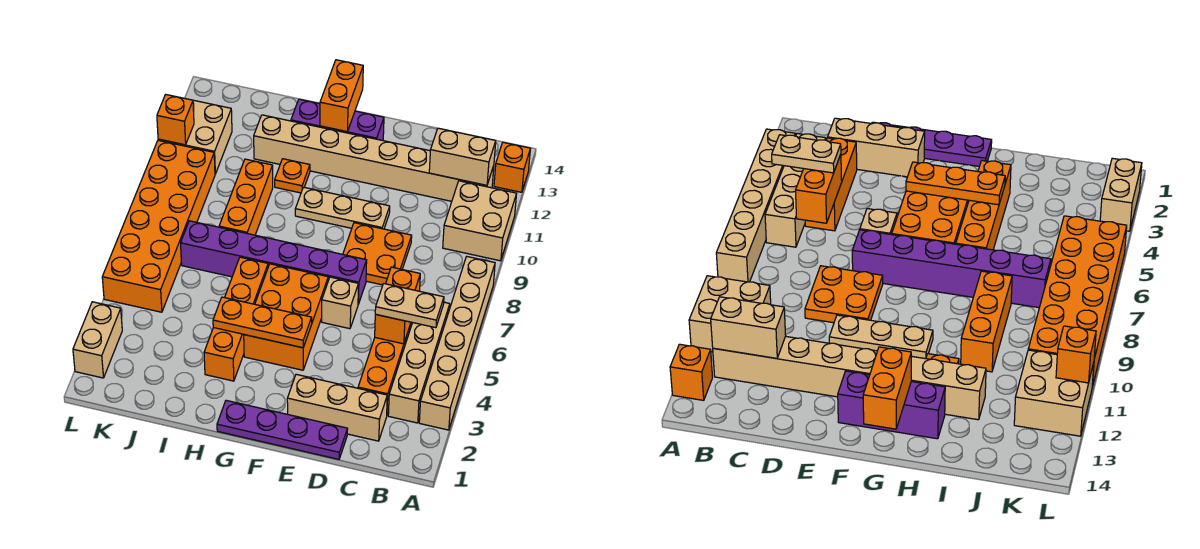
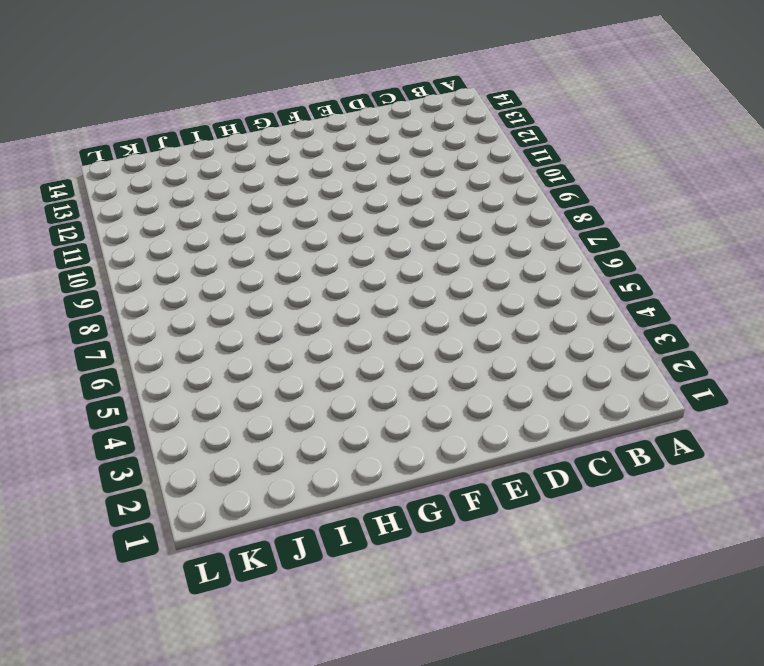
none -> tan brick A3:A8 level 1
none -> tan brick A10:B11 level 1
none -> orange brick A13 level 1

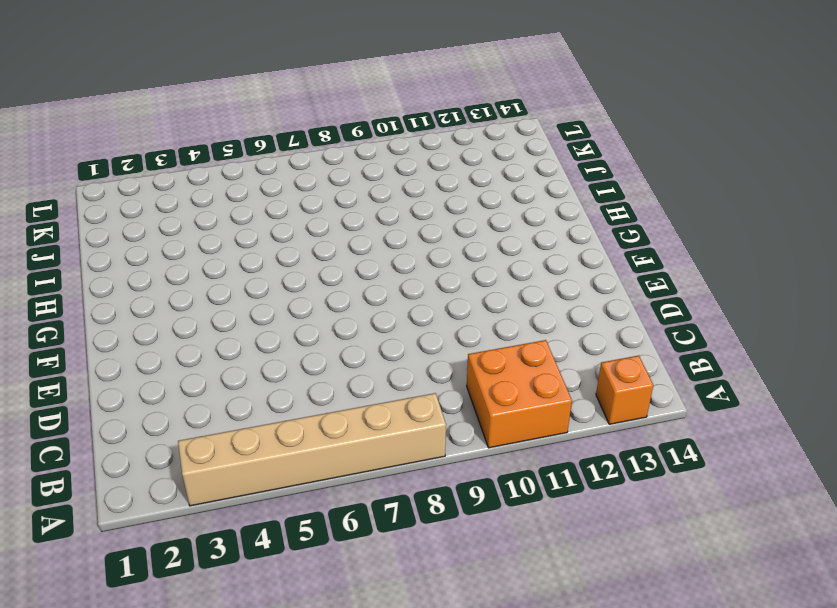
orange brick A10:B11 level 1 -> tan brick A10:B11 level 1
none -> tan brick B3:B6 level 1
none -> tan brick B12:I12 level 1
none -> tan brick C2:E2 level 1

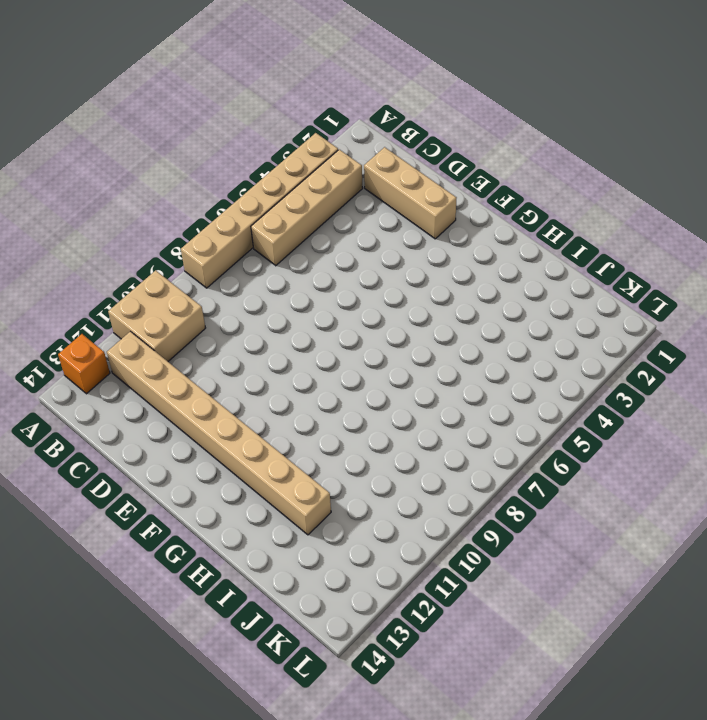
none -> orange brick C3:C5 level 1
none -> purple plate D1:G1 level 1
none -> orange plate D8:E9 level 1

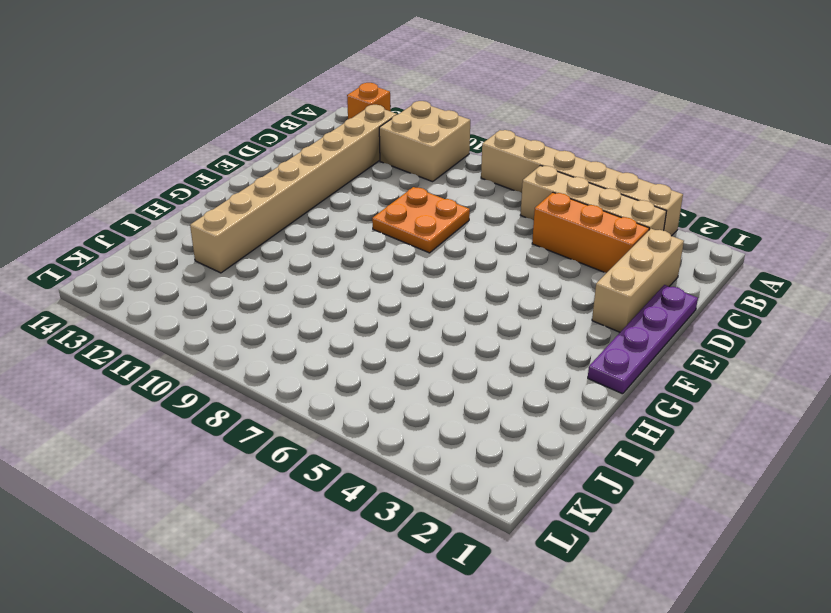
none -> tan brick E6 level 1
none -> purple brick E7:J7 level 1
none -> tan plate E10:G10 level 1

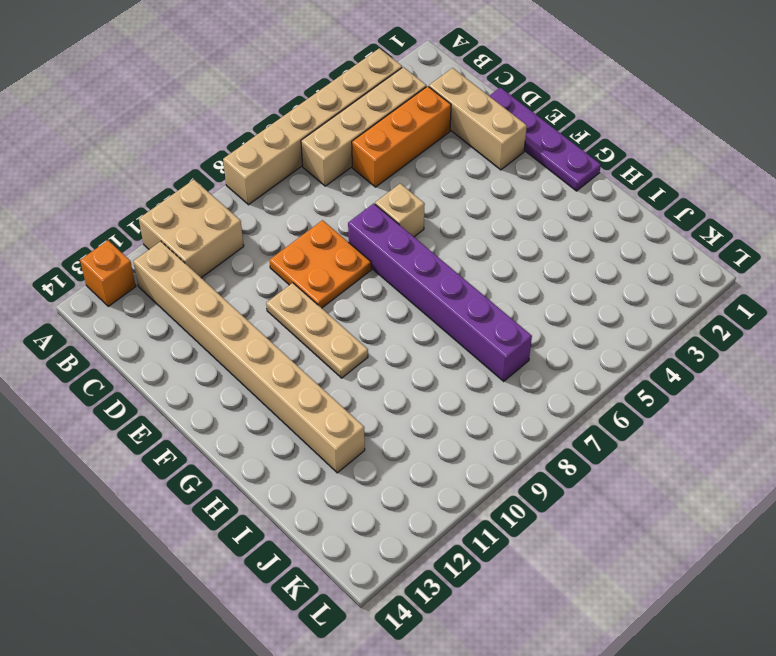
none -> orange brick F4:G6 level 1
none -> purple brick F13:H13 level 1
none -> orange brick H3:H6 level 1

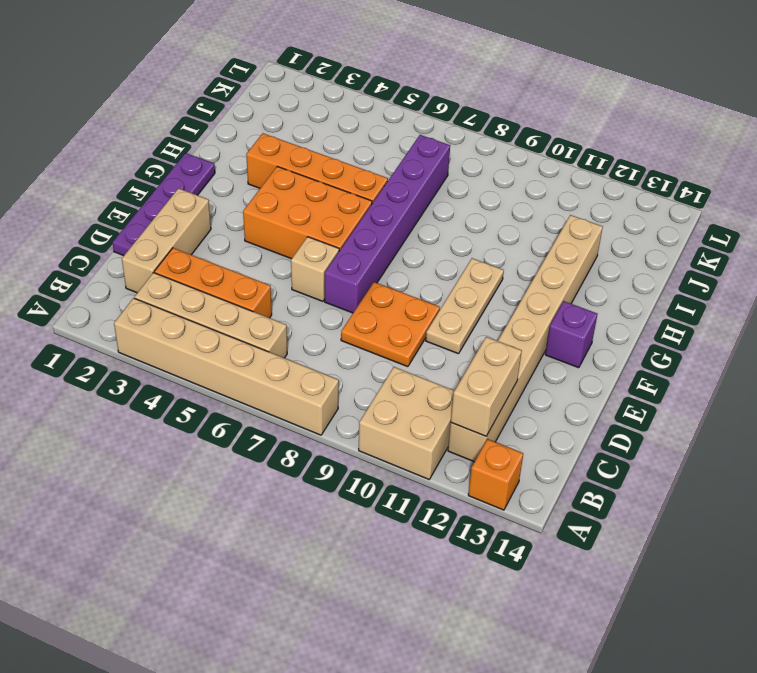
purple brick F13 level 1 -> purple brick F13:H13 level 1
none -> orange plate H11 level 1
none -> orange brick I8:I10 level 1
none -> orange brick K5:L10 level 1

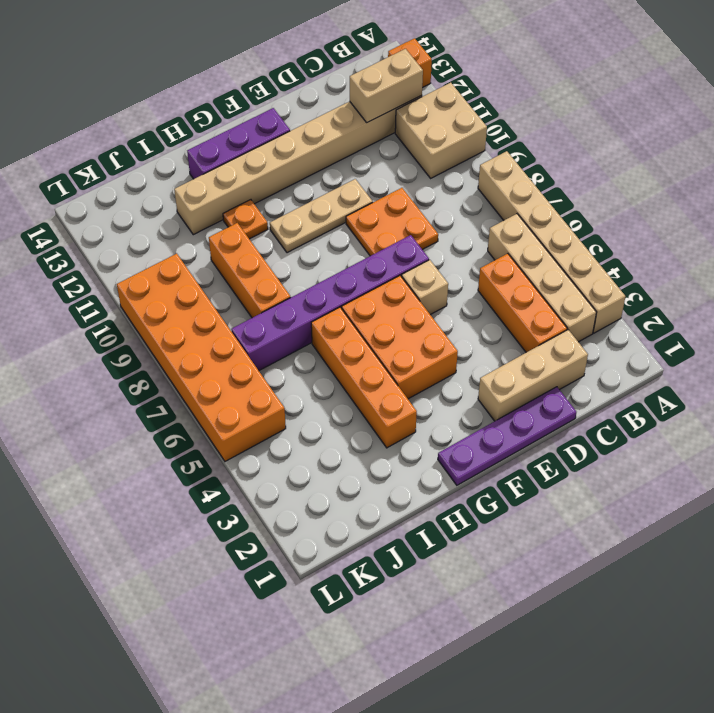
none -> tan brick K11:L12 level 1
none -> tan brick L2:L3 level 1
none -> orange brick C5:C6 level 2

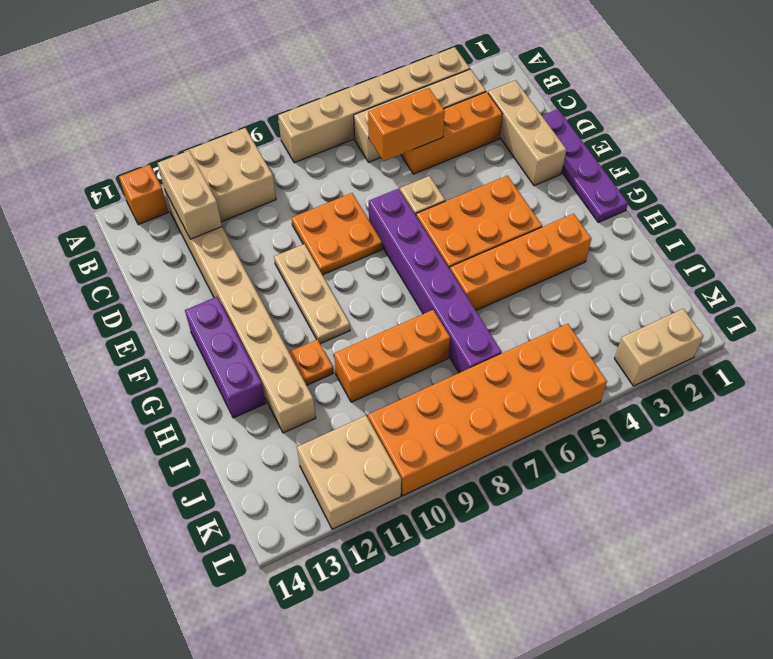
none -> orange plate F4:H4 level 2
none -> orange brick G13:G14 level 2
none -> orange brick L11 level 2

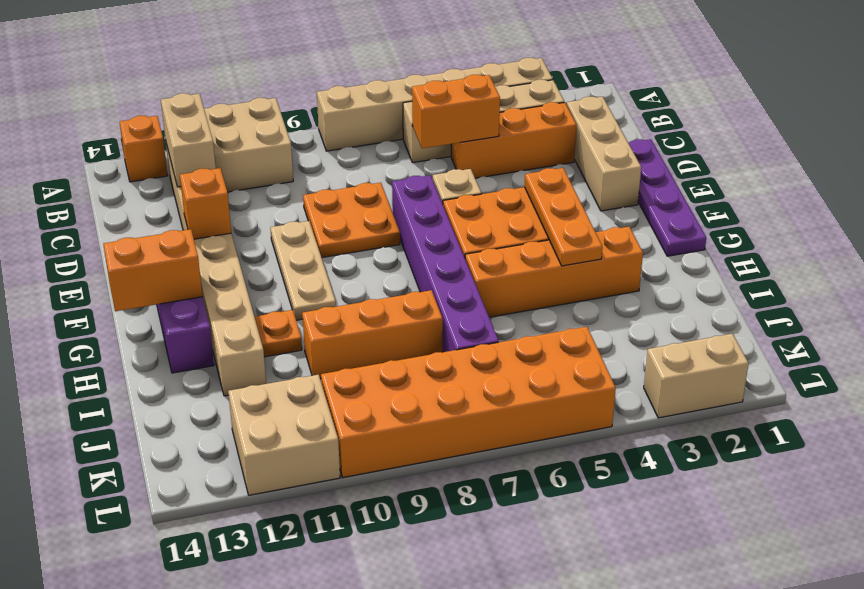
orange brick E12 level 2 -> orange brick L11 level 2
none -> tan plate B5:C5 level 3

